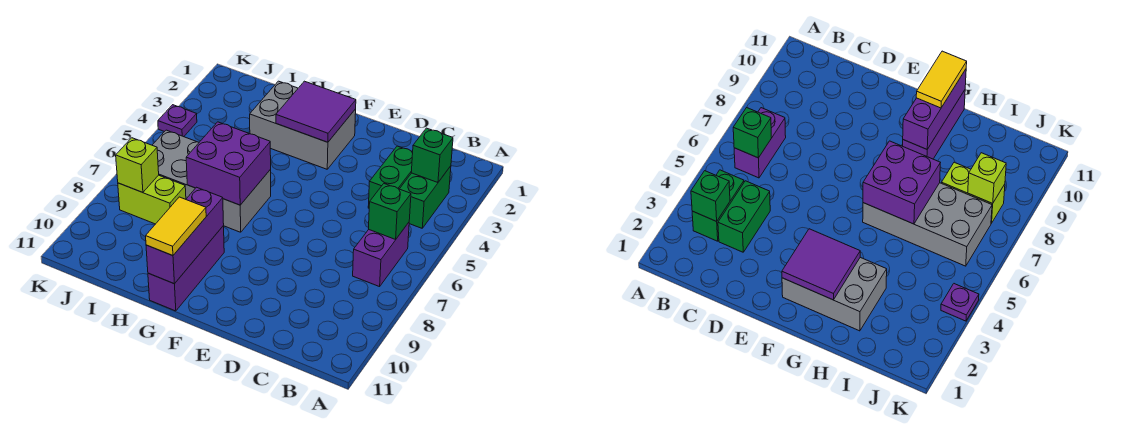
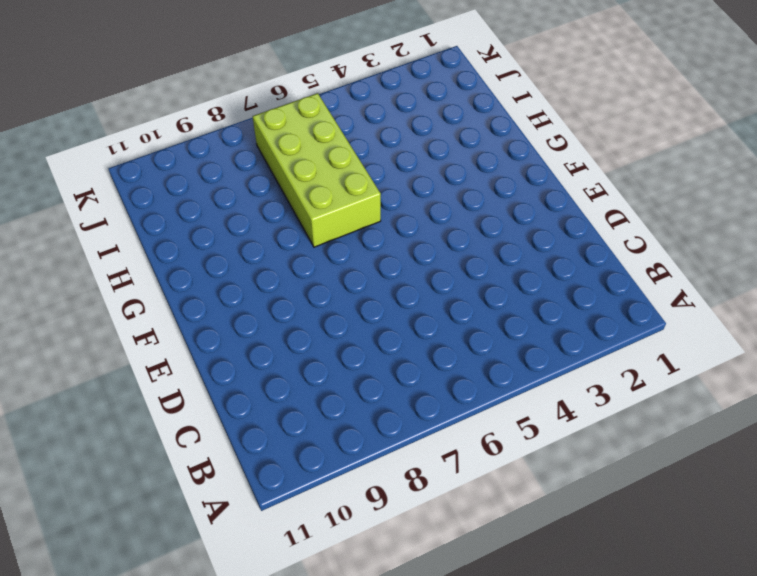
lime brick G6:J7 level 1 -> grey brick G6:J7 level 1
none -> green brick B3:B4 level 1
none -> purple brick B6:B7 level 1
none -> green brick C3:C4 level 1

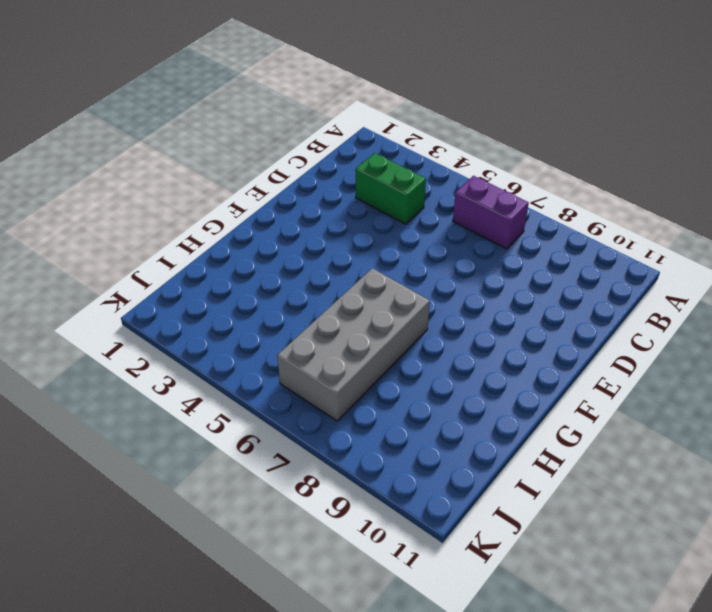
none -> green brick B3:B4 level 1
none -> grey brick F2:H3 level 1
none -> purple brick G9:G11 level 1

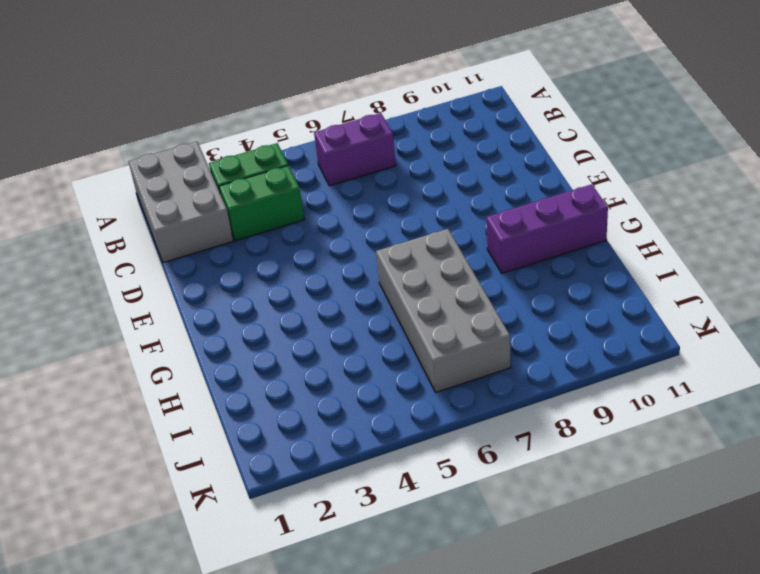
grey brick A1:C2 level 1 -> grey brick F2:H3 level 1
none -> lime brick I8:J8 level 1
none -> purple plate K4 level 1
none -> green brick B3 level 2

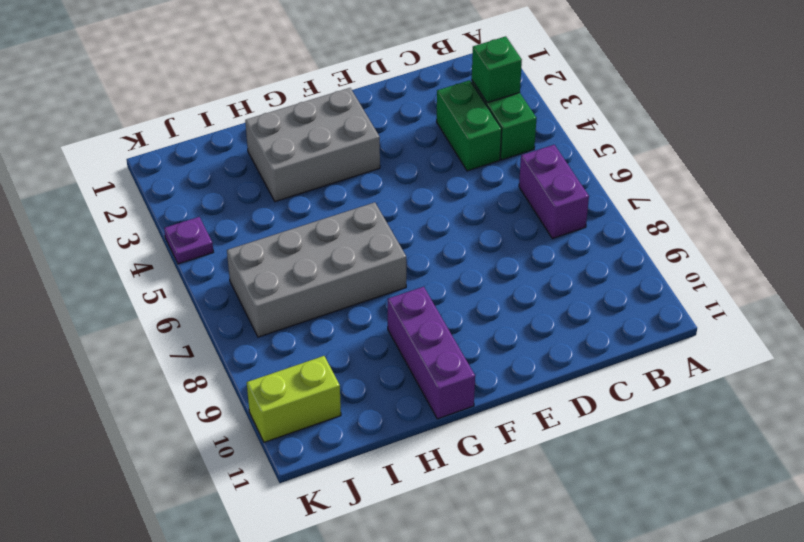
lime brick J10:K10 level 1 -> lime brick I8:J8 level 1
none -> green brick B6 level 2
none -> purple tile F2:G3 level 2
none -> purple brick G6:H7 level 2

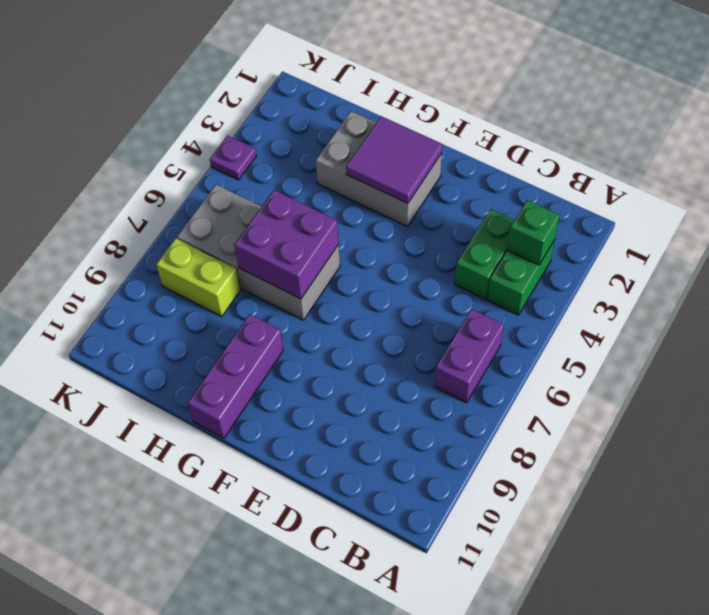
none -> green brick B6 level 2
none -> purple brick G9:G11 level 2
none -> lime brick J8 level 2

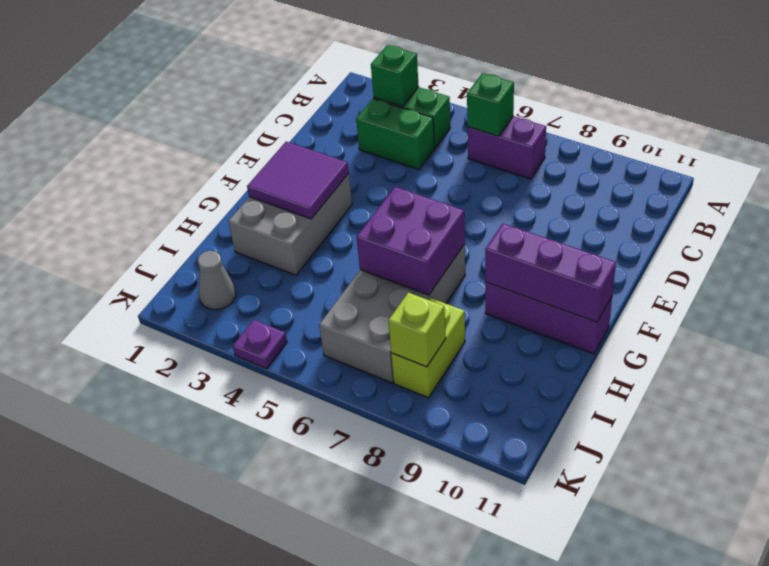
grey cone J2 level 1 -> none
none -> yellow tile G10:G11 level 3

